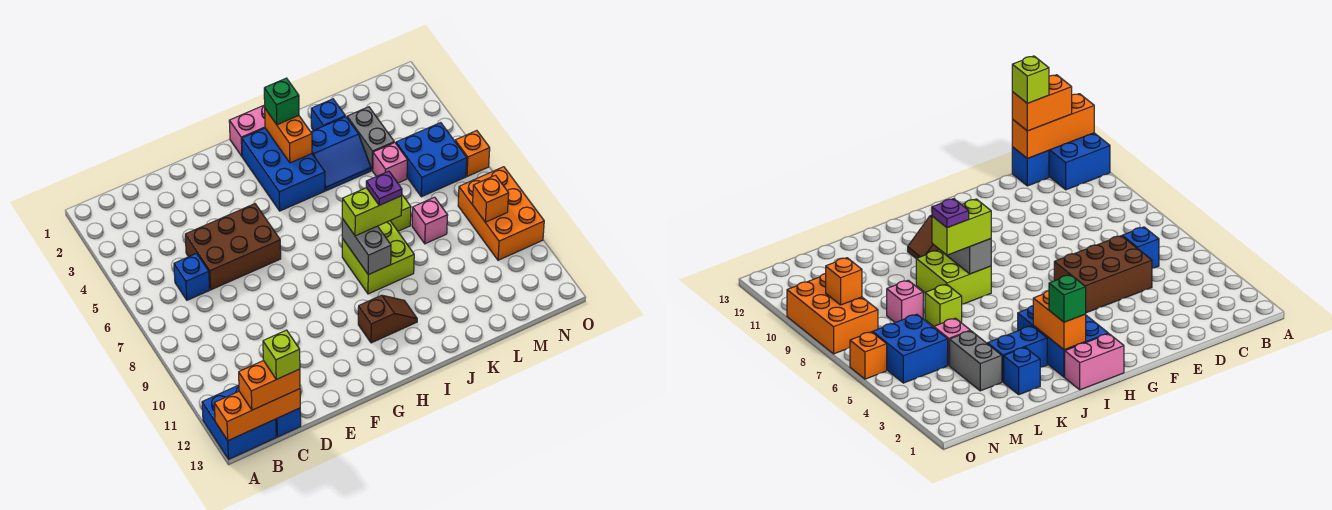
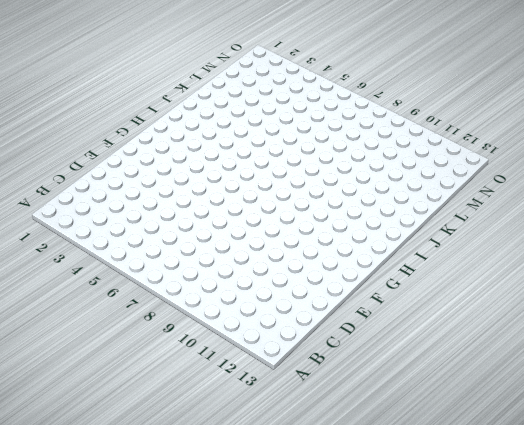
none -> blue brick A12:B13 level 1
none -> blue brick C6 level 1
none -> blue brick C13 level 1

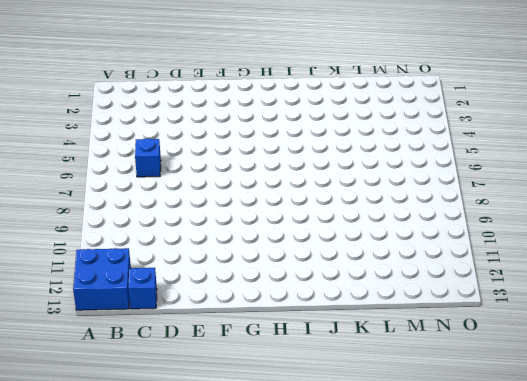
none -> brown brick D5:F6 level 1
none -> pink brick H1:I1 level 1
none -> blue brick H2:I4 level 1

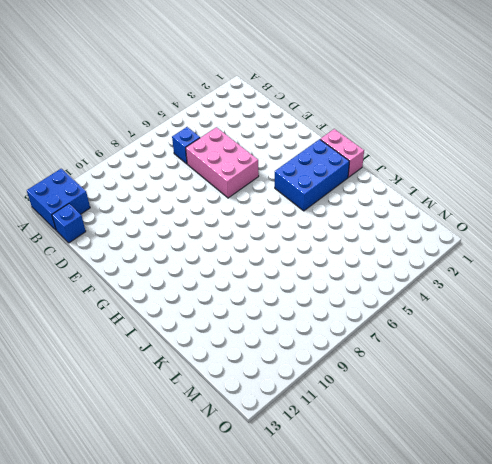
pink brick D5:F6 level 1 -> brown brick D5:F6 level 1
none -> brown slope H11:I11 level 1 top H
none -> lime brick I8:J9 level 1
none -> blue slope J3:K4 level 1 top 3

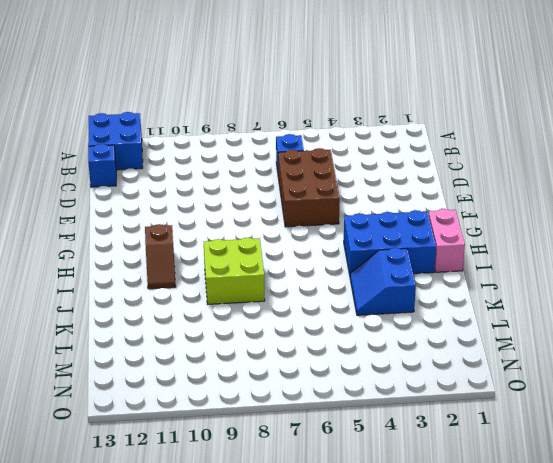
none -> blue brick K2 level 1
none -> lime brick K7 level 1
none -> grey brick L3:L4 level 1

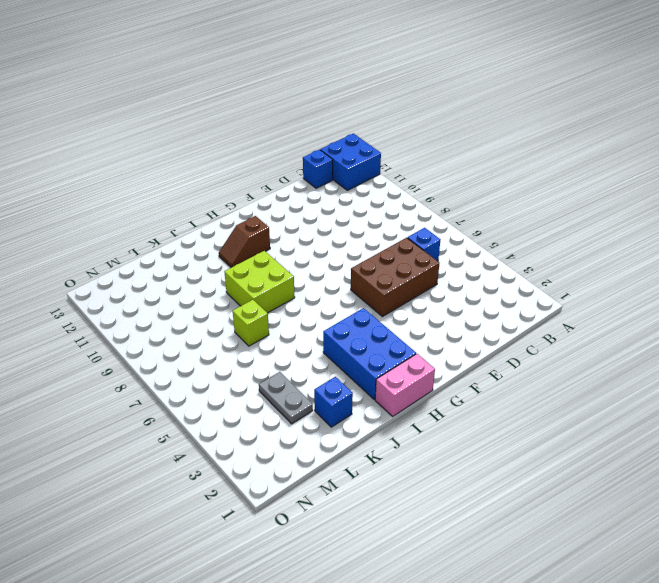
grey plate L3:L4 level 1 -> grey brick L3:L4 level 1
none -> blue slope J3:K4 level 1 top 3
none -> pink brick L5 level 1
none -> pink brick L8 level 1

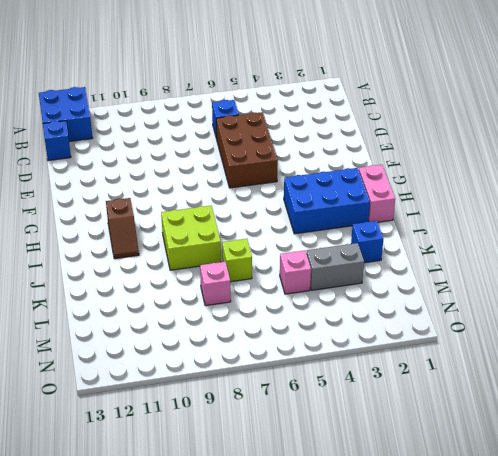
none -> blue slope J3:K4 level 1 top 3
none -> blue brick M5:N6 level 1
none -> orange brick N8:O10 level 1

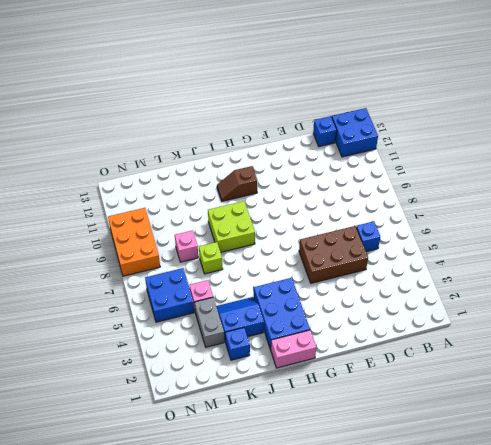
none -> orange brick O6 level 1
none -> orange brick A13:C13 level 2
none -> orange brick I2:I3 level 2

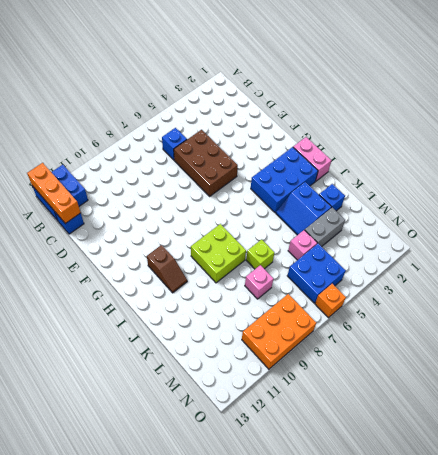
none -> orange brick I2:I3 level 2
none -> grey brick I8:I9 level 2
none -> orange brick N9 level 2

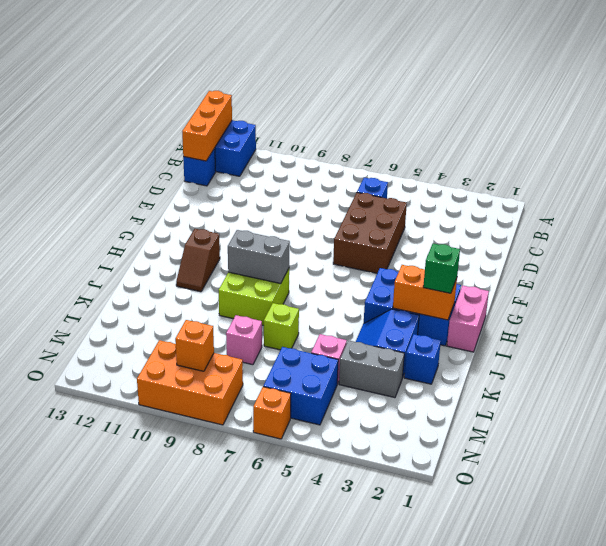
none -> orange brick B13:C13 level 3
none -> lime brick I8:J8 level 3
none -> lime brick C13 level 4

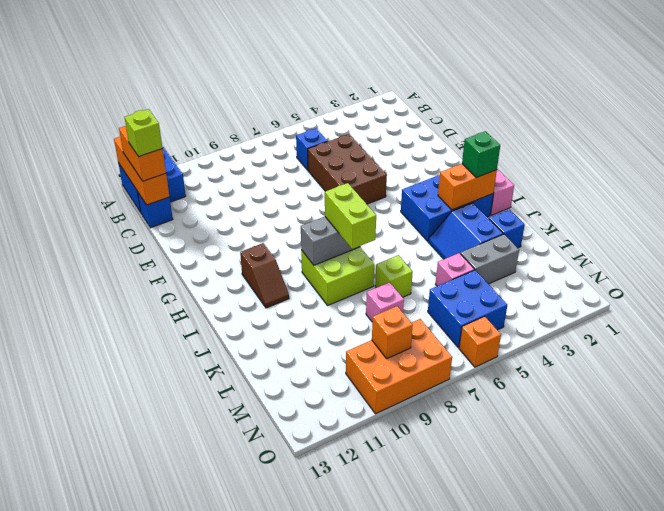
none -> purple plate J8 level 4

